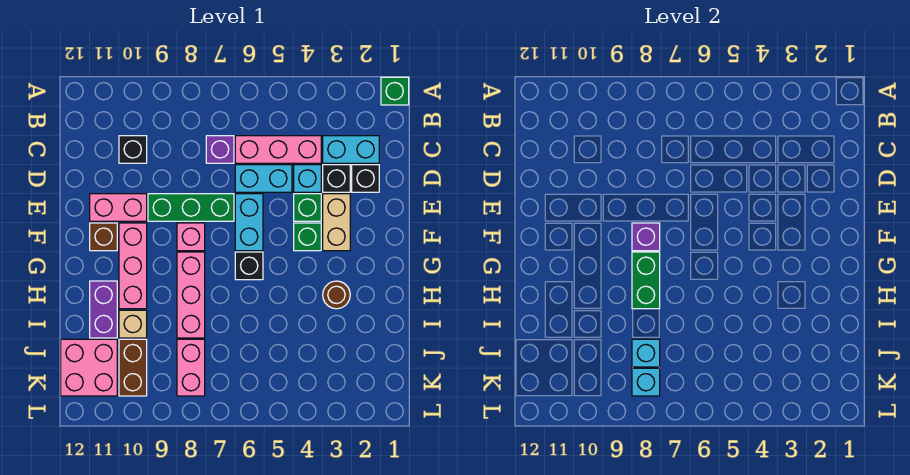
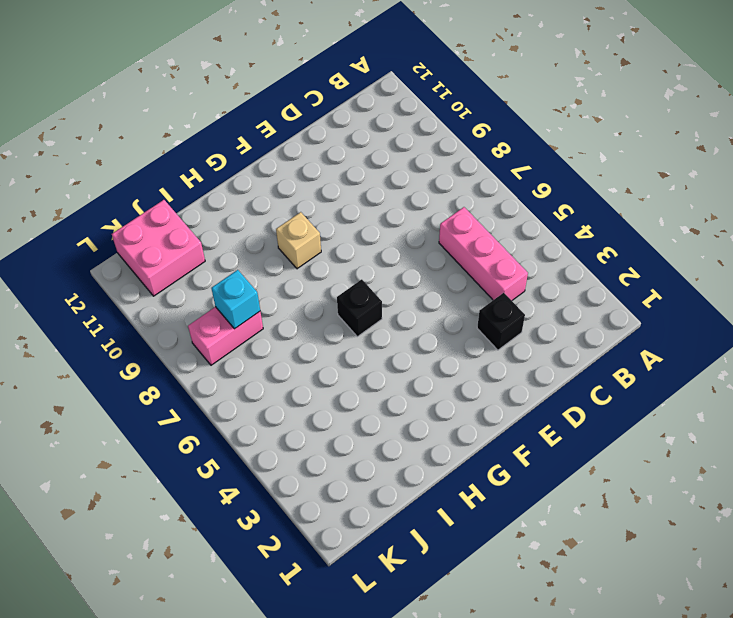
tan brick G9 level 1 -> tan brick I10 level 1
none -> green brick A1 level 1
none -> cyan brick C2:C3 level 1
none -> purple brick C7 level 1
none -> black brick C10 level 1

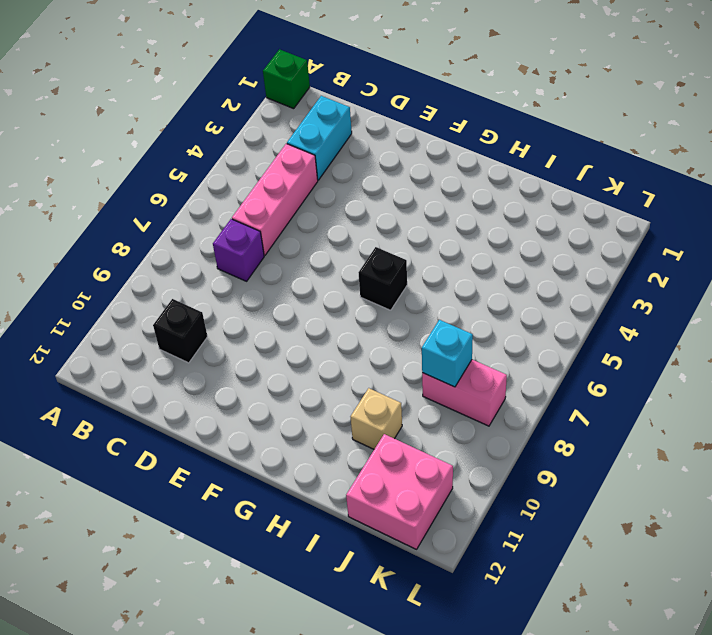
none -> black brick D2 level 1
none -> black brick D3 level 1
none -> cyan brick D4 level 1
none -> cyan brick D5:D6 level 1

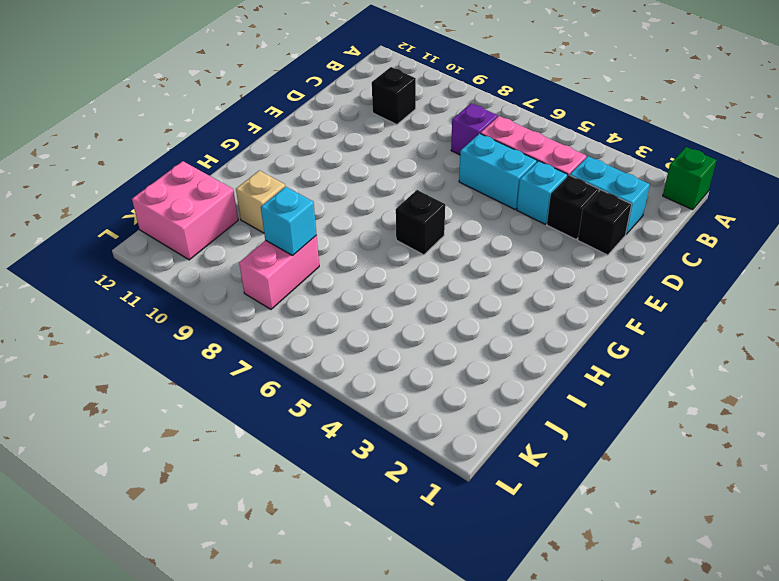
none -> tan brick E3:F3 level 1
none -> green brick E4 level 1
none -> cyan brick E6:F6 level 1
none -> green brick E7:E9 level 1

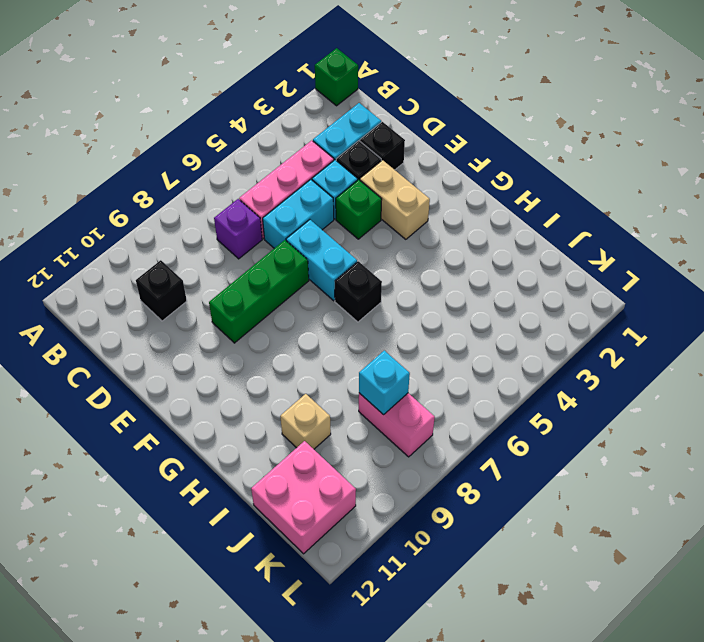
none -> pink brick E10:E11 level 1
none -> green brick F4 level 1
none -> pink brick F8 level 1
none -> pink brick F10:H10 level 1

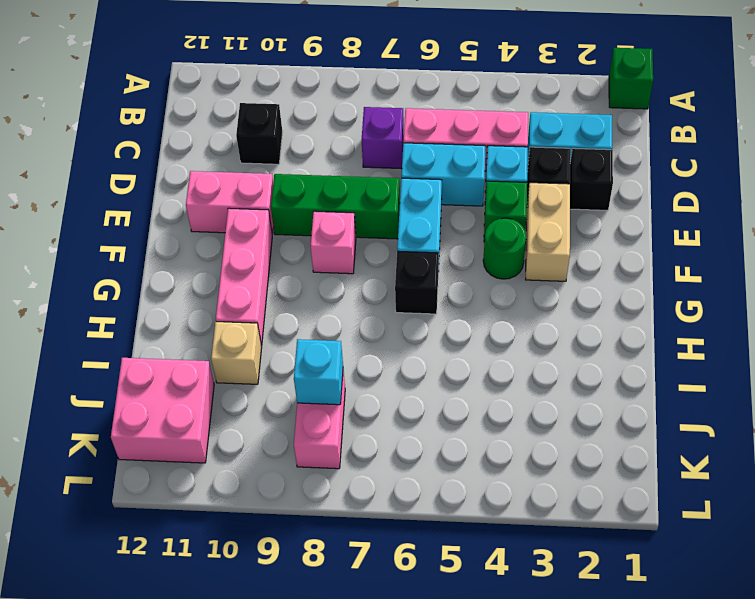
green round brick F4 level 1 -> green brick F4 level 1
none -> brown brick F11 level 1
none -> pink brick G8:I8 level 1
none -> brown round brick H3 level 1
none -> purple brick H11:I11 level 1

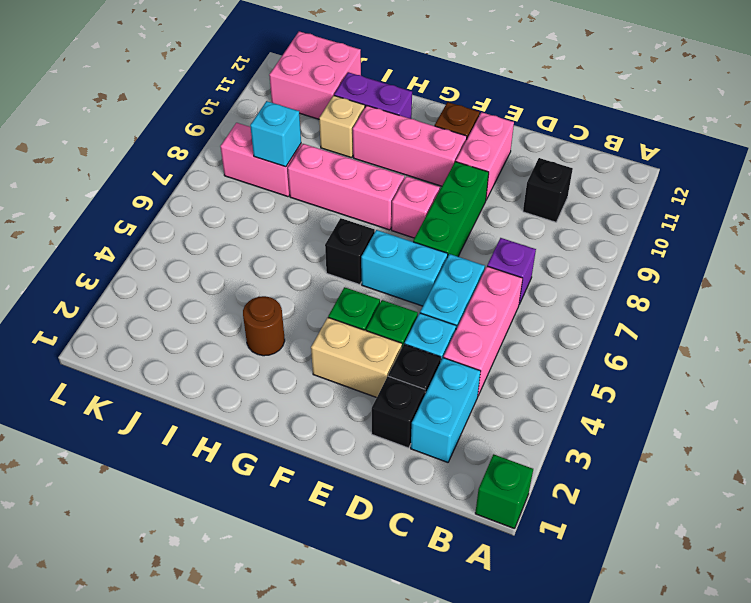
none -> brown brick J10:K10 level 1
none -> purple brick F8 level 2
none -> green brick G8:H8 level 2
none -> cyan brick K8 level 2

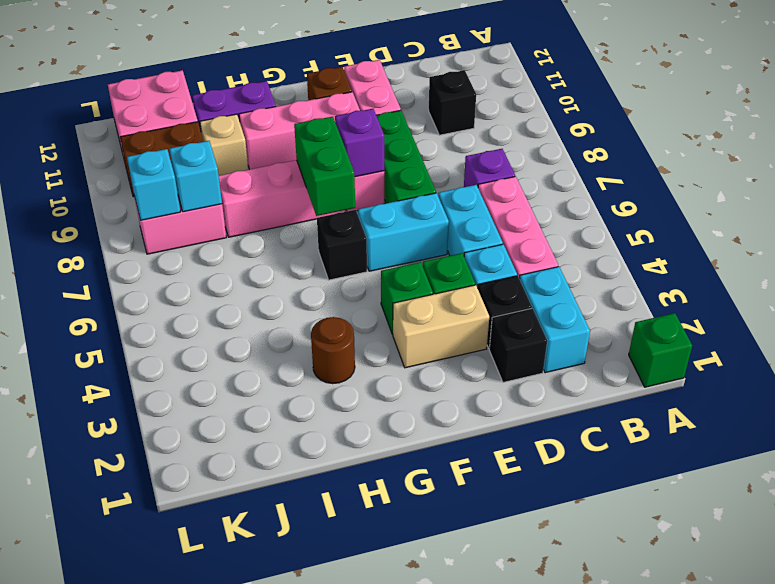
green brick G7:G8 level 2 -> green brick G8:H8 level 2

